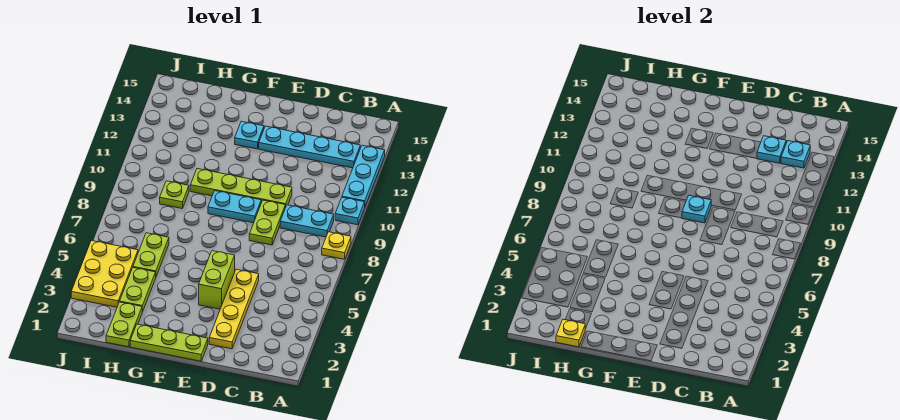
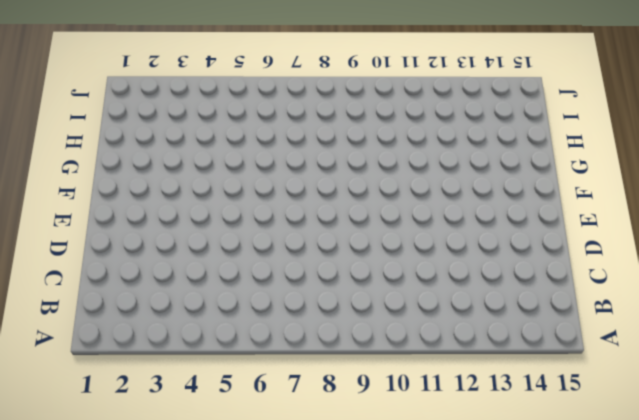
none -> yellow plate A8 level 1
none -> cyan plate A10 level 1
none -> cyan plate A11:A13 level 1

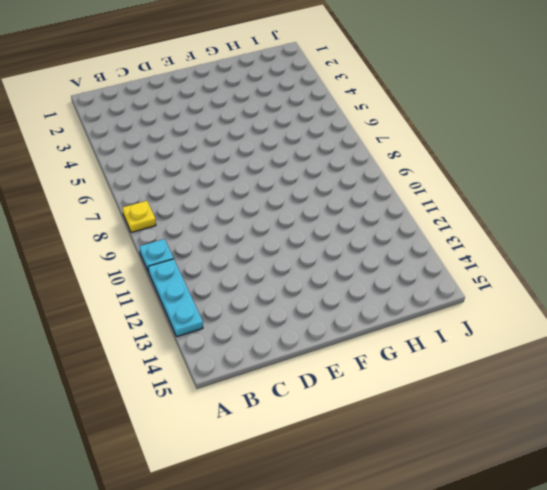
none -> cyan plate B9:C9 level 1
none -> cyan plate B13:E13 level 1
none -> yellow plate D2:D5 level 1

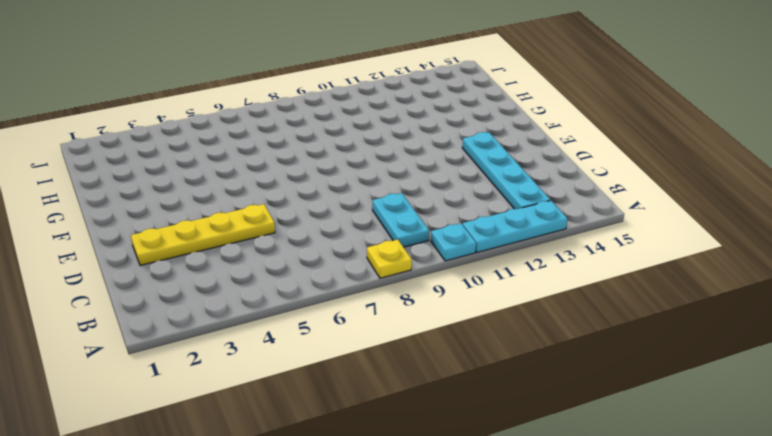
none -> lime plate D8:D9 level 1
none -> lime plate D10:G10 level 1
none -> lime plate E1:G1 level 1

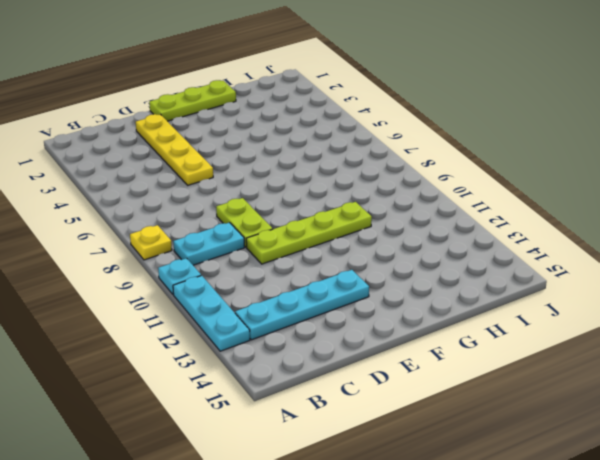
none -> lime brick E4:E5 level 1
none -> cyan plate E9:F9 level 1
none -> cyan plate F13 level 1

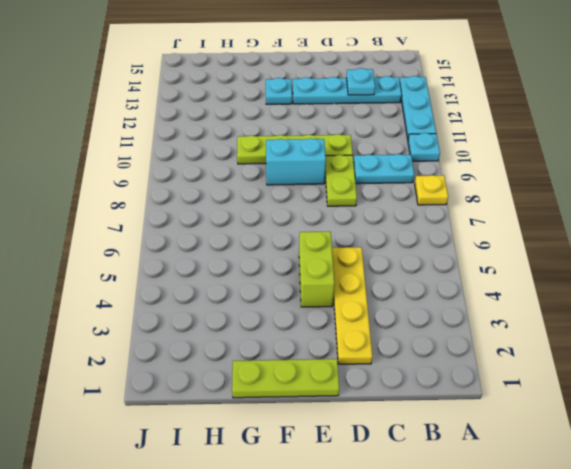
cyan brick E9:F9 level 1 -> cyan plate E9:F9 level 1
none -> lime plate H1:H2 level 1
none -> lime plate H3:H4 level 1
none -> lime plate H5:H6 level 1

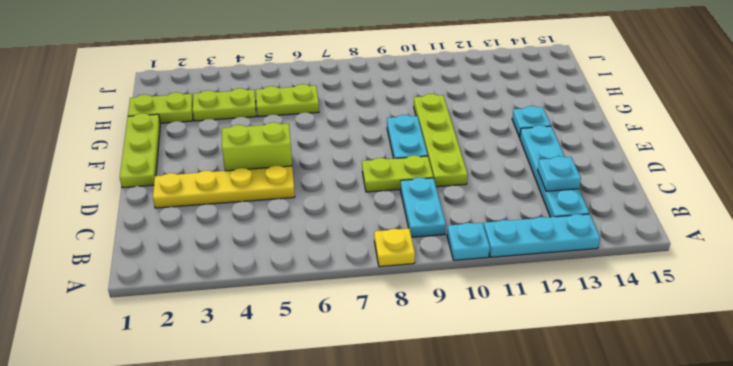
none -> lime plate H9 level 1
none -> yellow plate I3:J5 level 1
none -> cyan plate B13 level 2

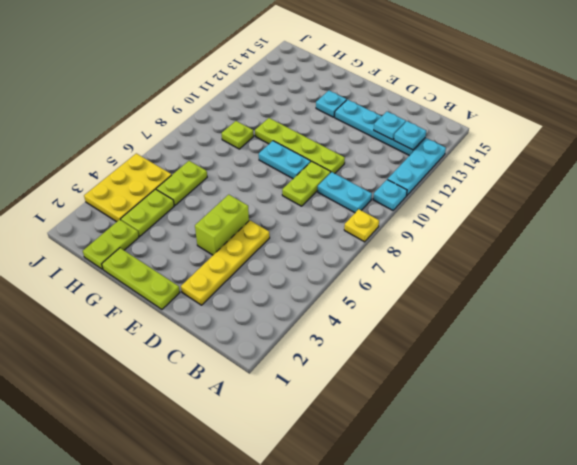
none -> cyan plate E9 level 2
none -> yellow plate H1 level 2

